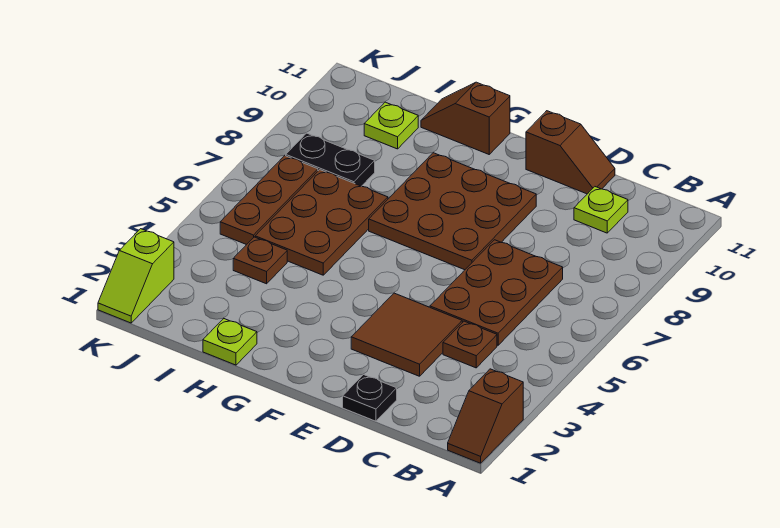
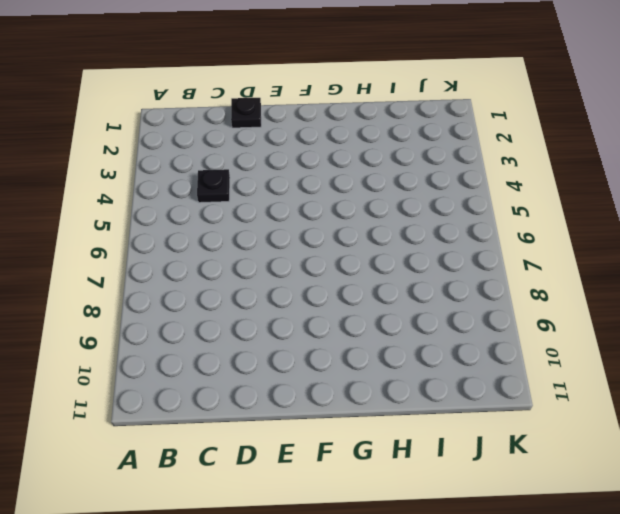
black plate C4 level 1 -> brown plate C4 level 1
none -> brown slope A1:A2 level 1 top 2
none -> brown plate C5:D7 level 1
none -> lime plate C10 level 1

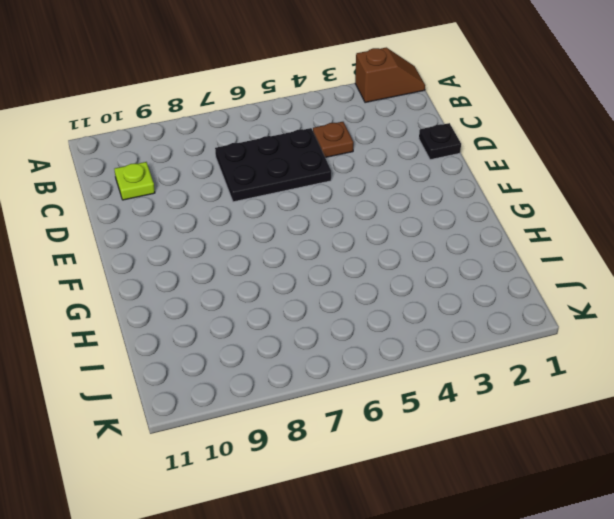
black plate C5:D7 level 1 -> brown plate C5:D7 level 1
none -> brown tile D3:E4 level 1
none -> brown slope D11:E11 level 1 top E
none -> brown plate E7:G9 level 1

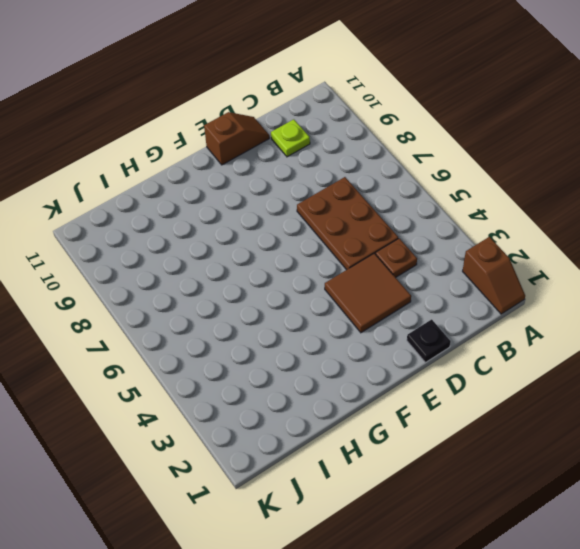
none -> brown plate E7:G9 level 1
none -> brown slope G11:H11 level 1 top G
none -> lime plate H1 level 1

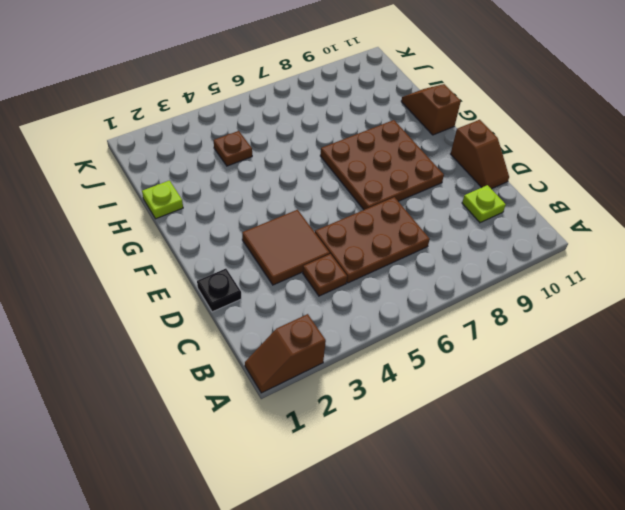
none -> brown plate H5:I7 level 1
none -> black plate I8:J8 level 1
none -> lime plate I10 level 1

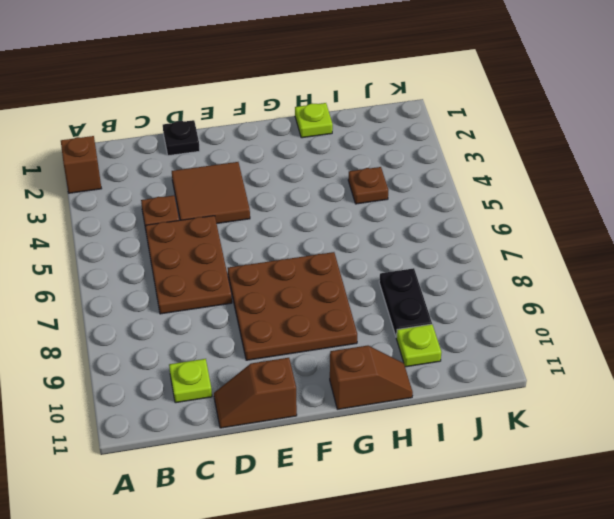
black plate I8:I9 level 1 -> black plate I8:J8 level 1
none -> brown plate H5:I7 level 1
none -> brown plate J5:J7 level 1
none -> lime slope K1:K2 level 1 top 2

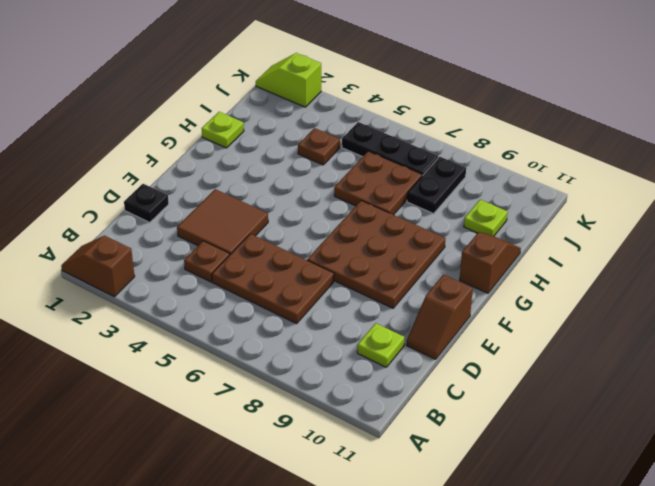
brown plate H6:I7 level 1 -> brown plate H5:I7 level 1
black plate J5:J7 level 1 -> brown plate J5:J7 level 1

